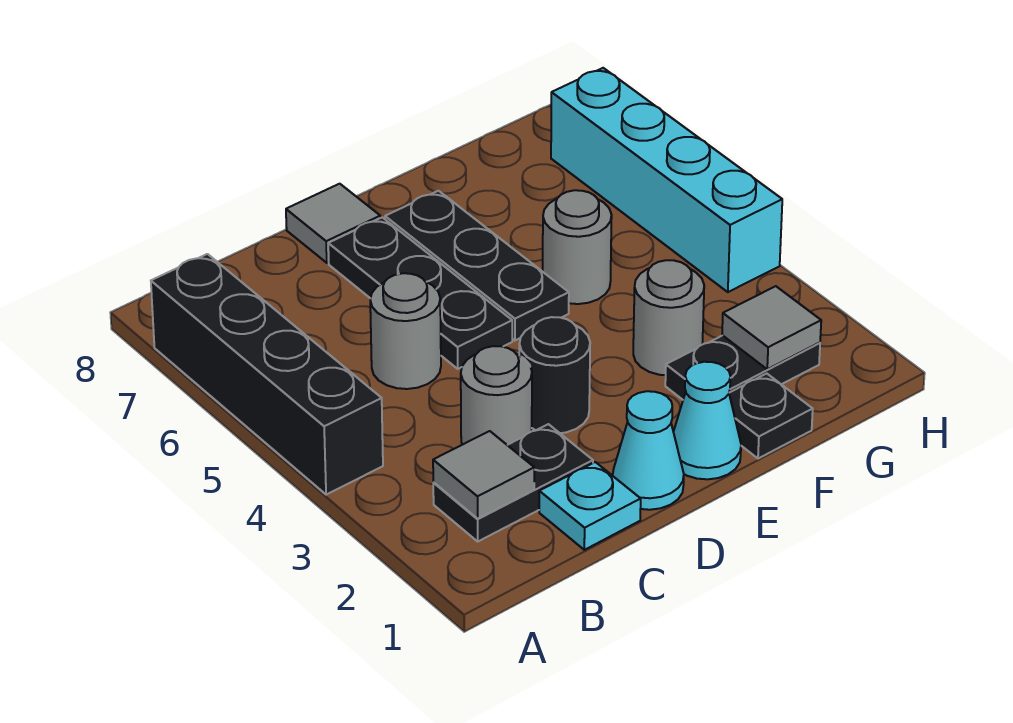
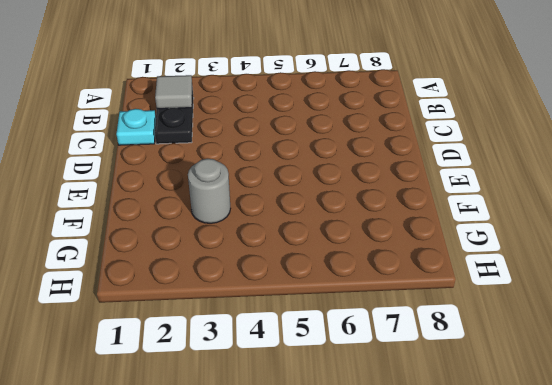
none -> black brick A4:A7 level 1
none -> grey round brick C3 level 1
none -> grey round brick C5 level 1

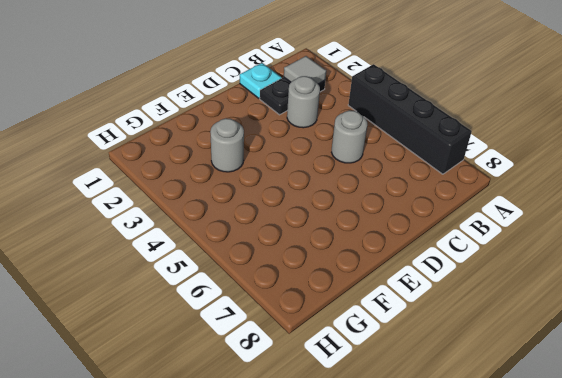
none -> cyan cone D1 level 1
none -> black round brick D3 level 1
none -> black plate D5:D7 level 1

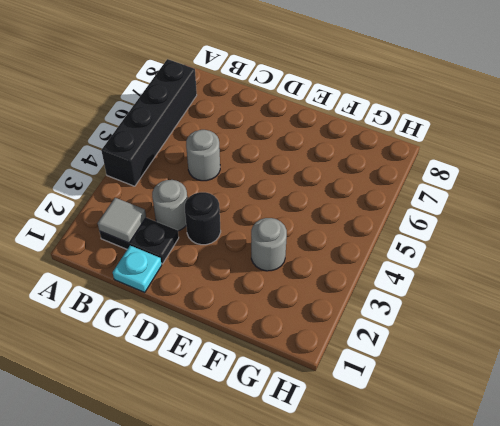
none -> cyan cone D1 level 1
none -> black plate D5:D7 level 1
none -> grey tile D8 level 1

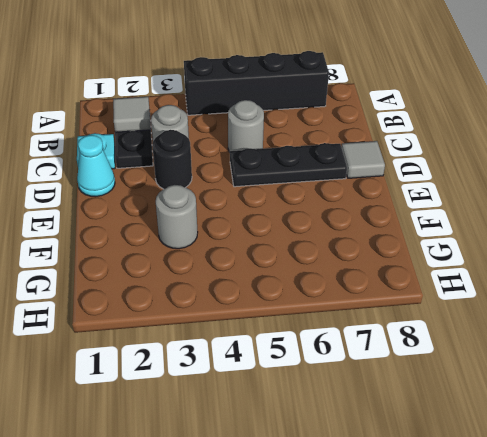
none -> cyan cone E1 level 1
none -> black plate E5:E7 level 1
none -> black plate F1 level 1

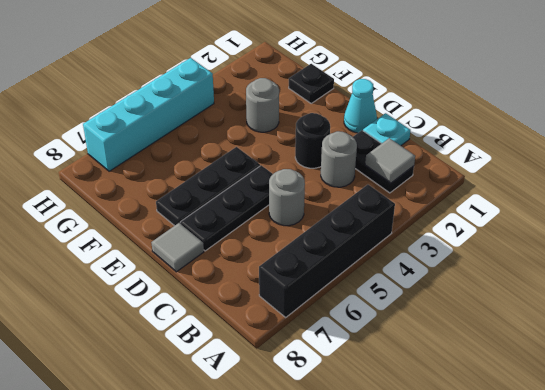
none -> cyan cone E1 level 1
none -> black plate F2:G2 level 1
none -> grey round brick F5 level 1

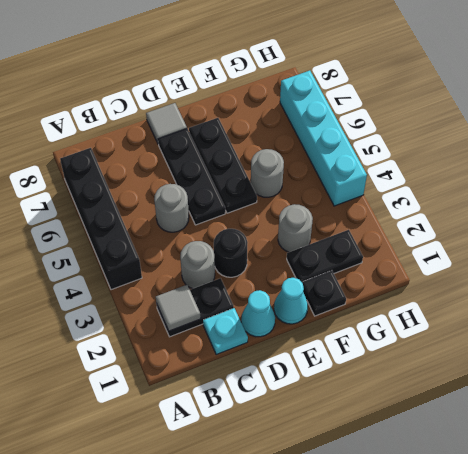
none -> grey tile G2 level 2

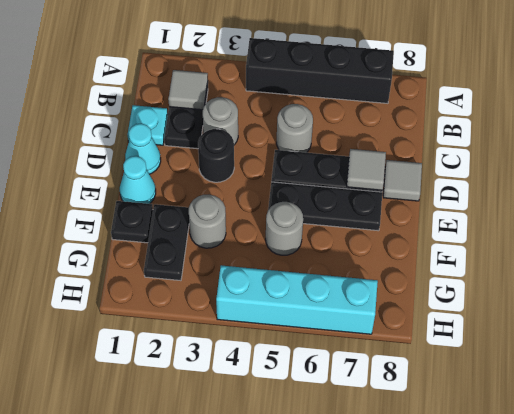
grey tile D7 level 2 -> grey tile G2 level 2

